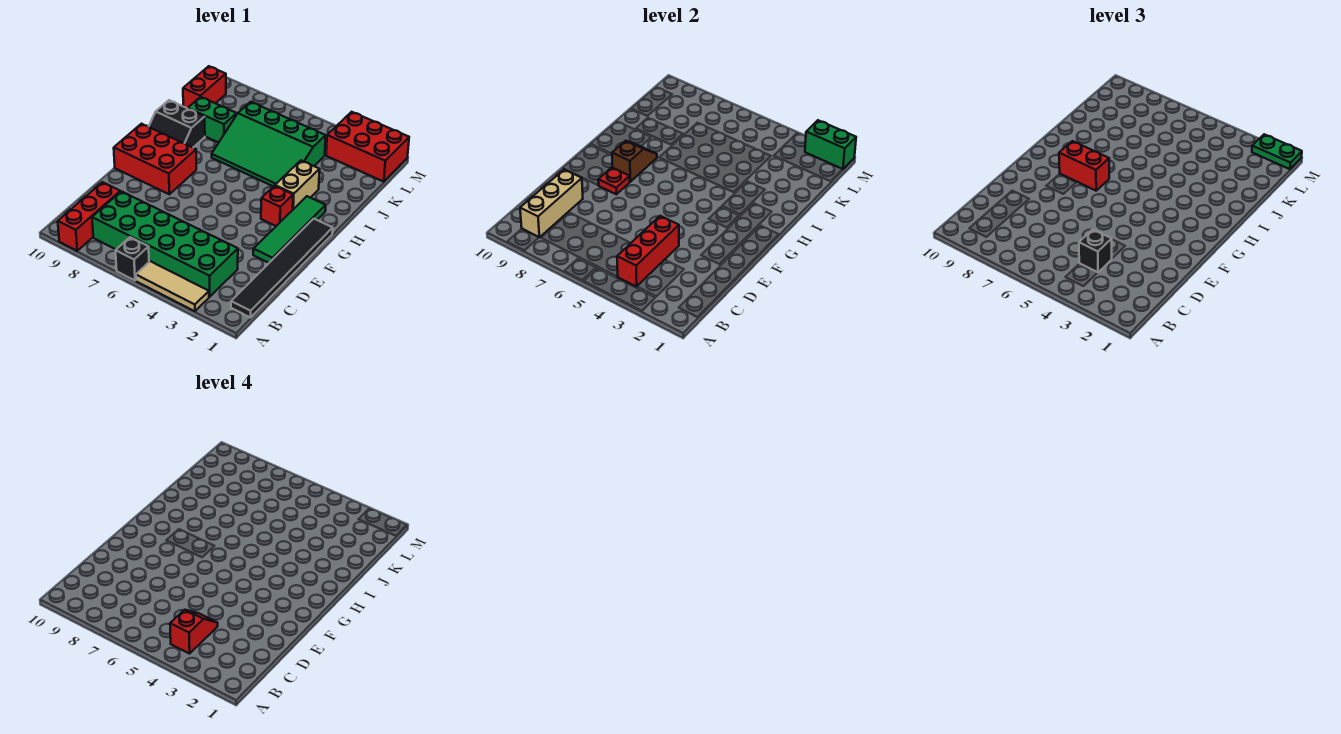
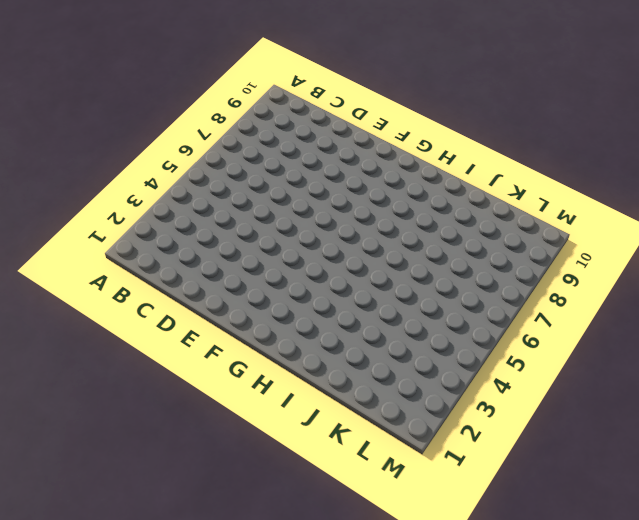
none -> tan tile A3:A5 level 1
none -> black brick A6 level 1
none -> red brick A9:C9 level 1

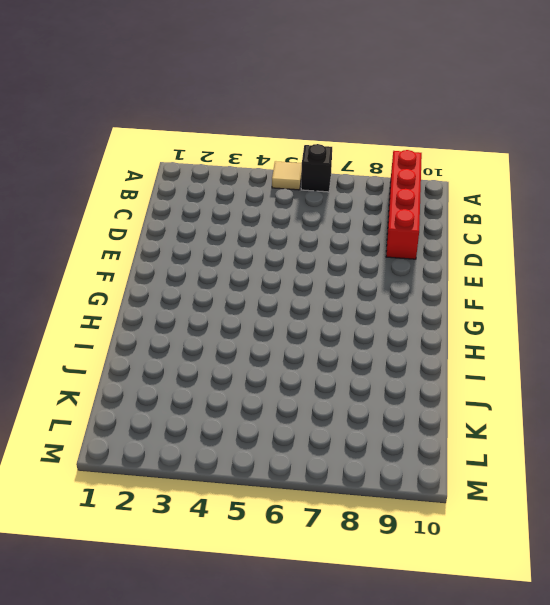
tan tile A5 level 1 -> tan tile A3:A5 level 1
red brick A9:D9 level 1 -> red brick A9:C9 level 1
none -> black tile B1:G1 level 1
none -> green brick B3:C8 level 1
none -> green tile E2:H2 level 1

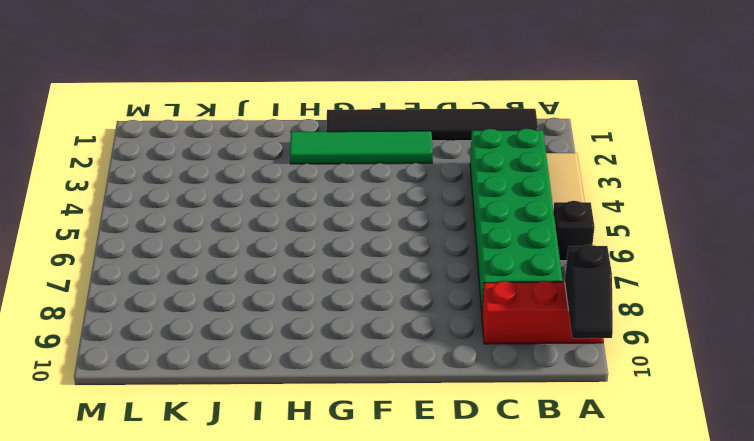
black slope A9:A10 level 2 top 9 -> none
none -> red brick F8:G10 level 1
none -> red brick G3 level 1
none -> tan brick H3:I3 level 1

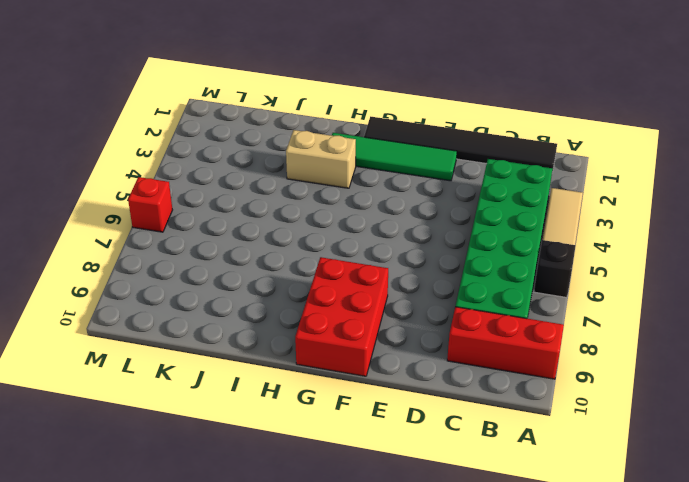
red brick M6 level 1 -> red brick G3 level 1
none -> black slope H9:I10 level 1 top I
none -> green slope I4:K7 level 1 top K
none -> green brick J8:J9 level 1

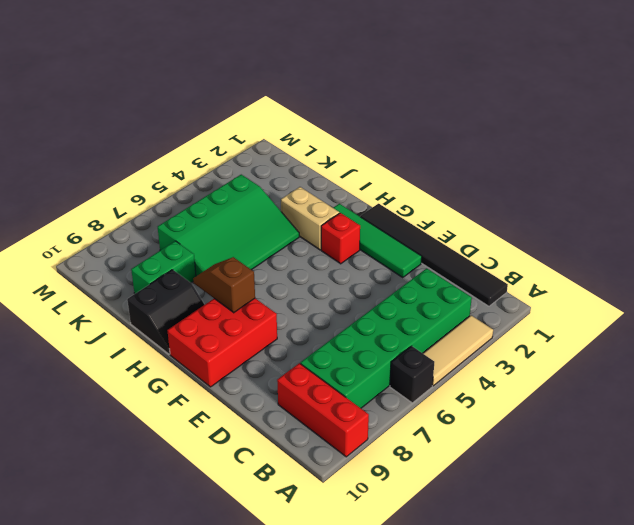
none -> red brick K10:L10 level 1
none -> red brick L1:M3 level 1
none -> red brick B4:D4 level 2

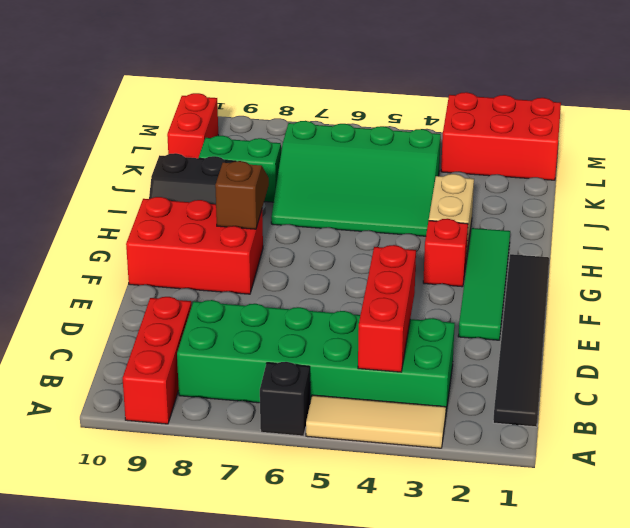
none -> tan brick B9:D9 level 2
none -> red plate F8 level 2
none -> green brick M1:M2 level 2

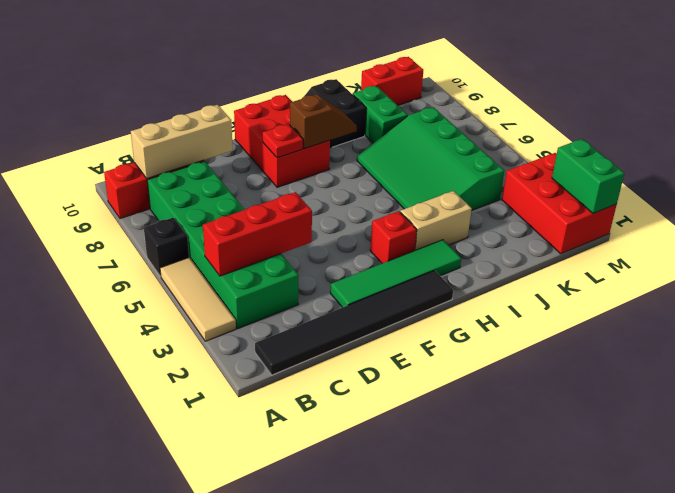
none -> black brick C4 level 3
none -> red brick G7:G8 level 3
none -> green plate M1:M2 level 3

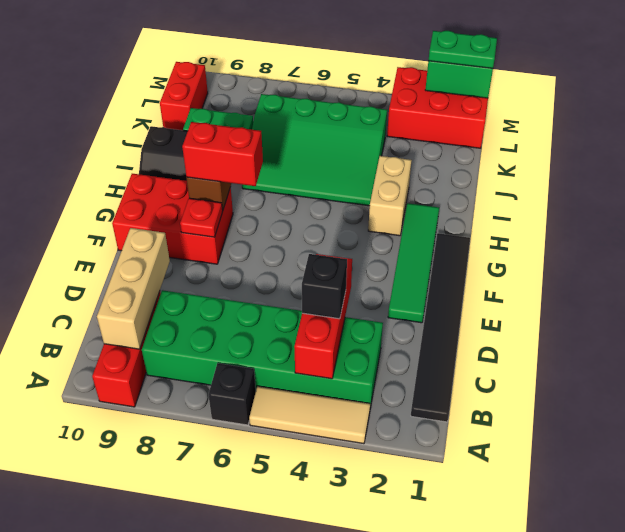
none -> red brick G3 level 1
none -> red slope B4:C4 level 4 top B

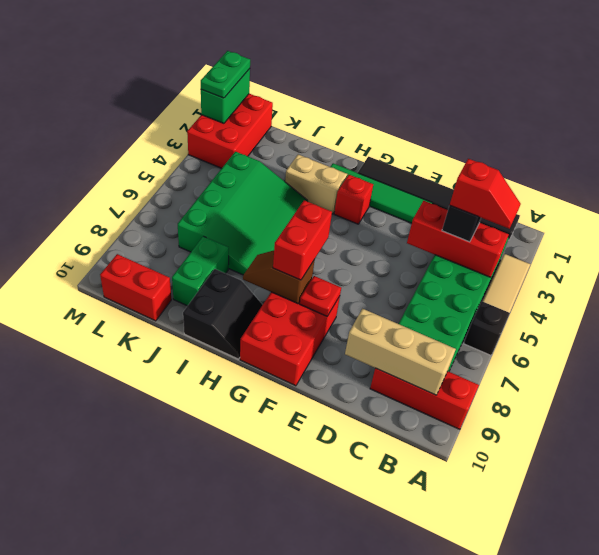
red slope B4:C4 level 4 top C -> red slope B4:C4 level 4 top B

